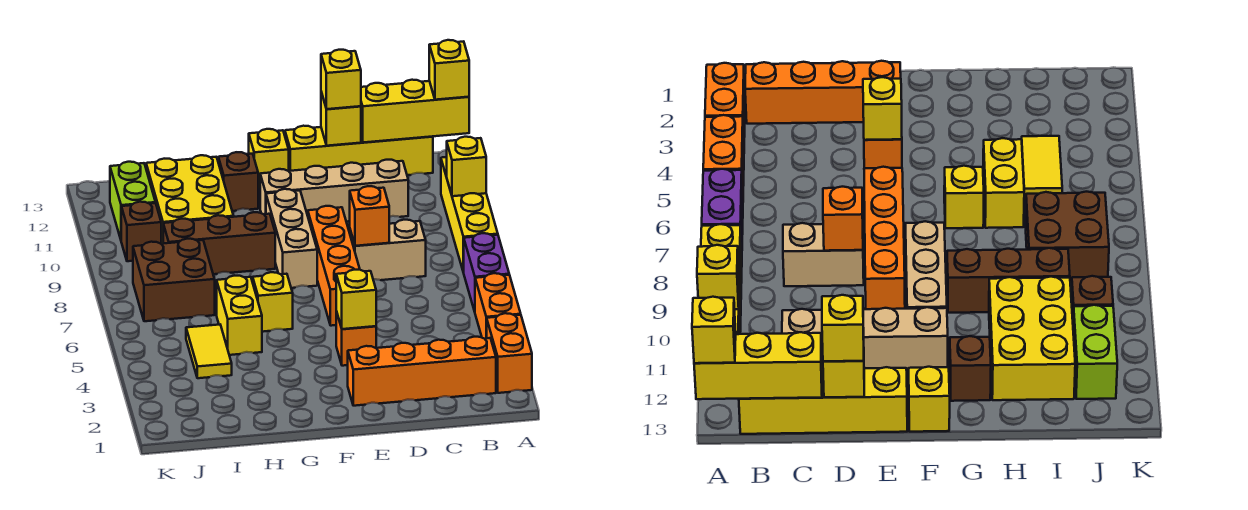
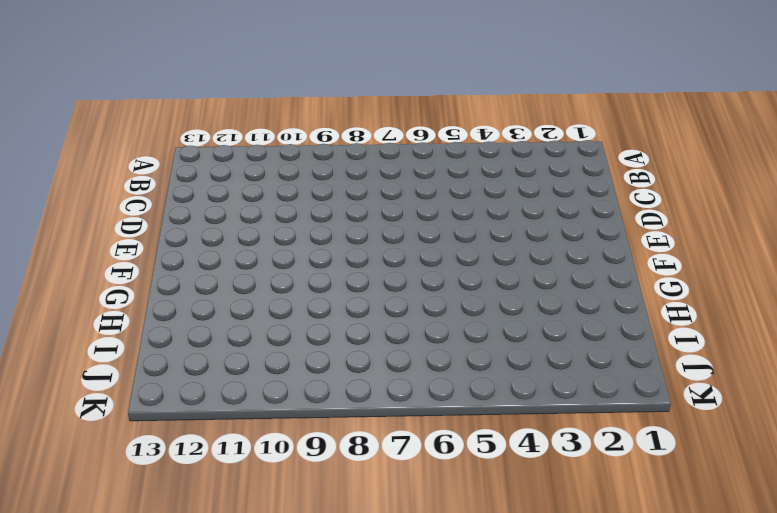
none -> orange brick A2:A3 level 1
none -> orange brick A4:A5 level 1
none -> purple brick A6:A7 level 1

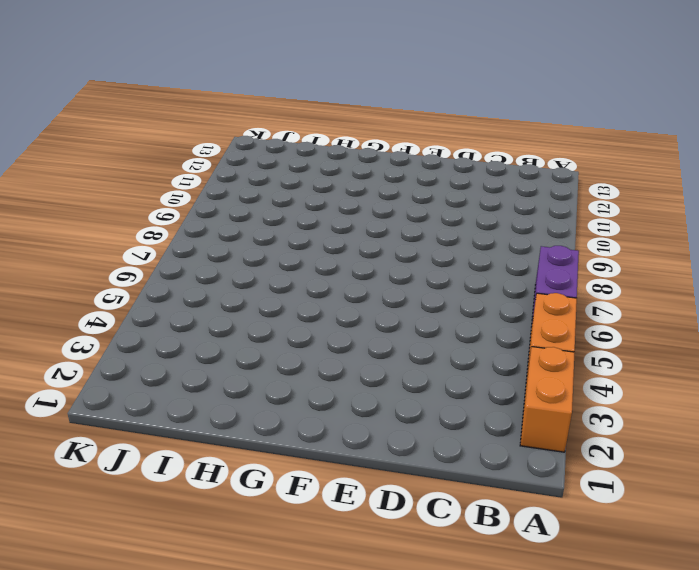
none -> yellow brick A8:A11 level 1
none -> orange brick B2:E2 level 1
none -> yellow brick B13:E13 level 1

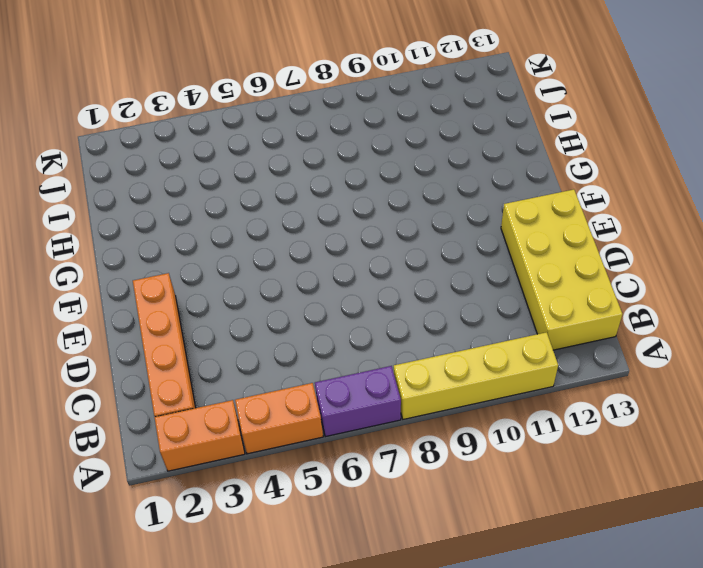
yellow brick B12:E13 level 1 -> yellow brick B13:E13 level 1
none -> tan brick C8:D8 level 1
none -> tan brick C11:F11 level 1
none -> orange brick E4 level 1

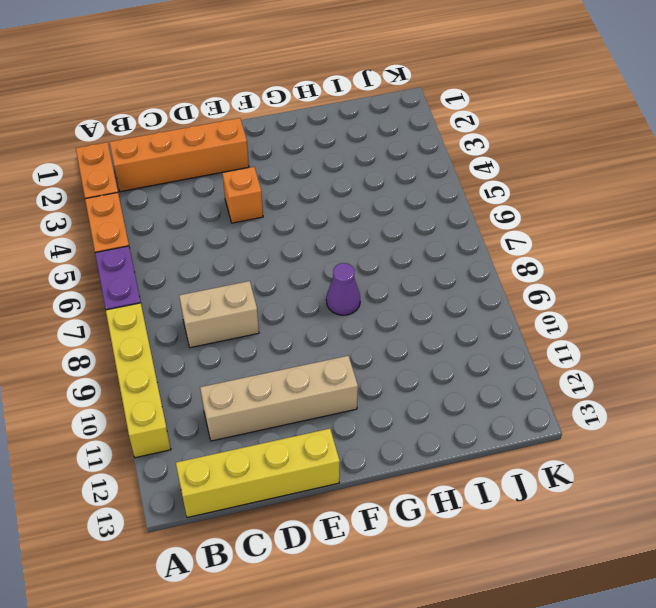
purple cone G8 level 1 -> none
none -> orange brick E6:E9 level 1
none -> tan brick F8:F10 level 1
none -> yellow brick F13 level 1

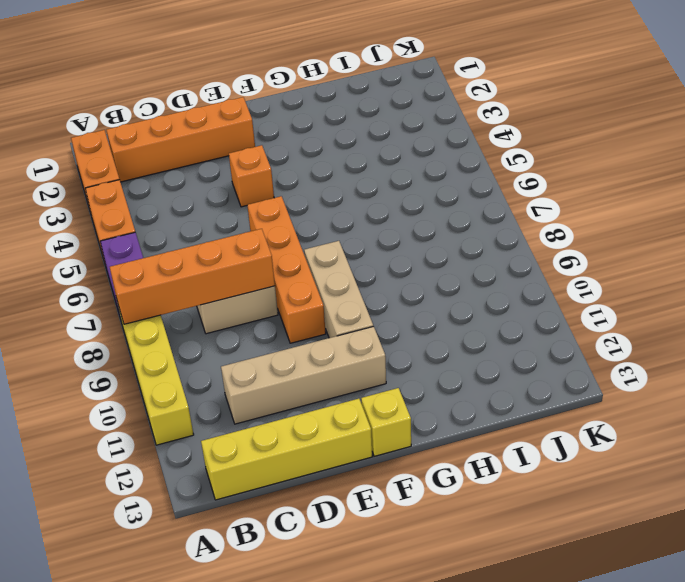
orange brick A8:D8 level 2 -> orange brick D8 level 2
none -> yellow brick G6 level 1
none -> brown brick G9:I9 level 1
none -> brown brick G12 level 1

